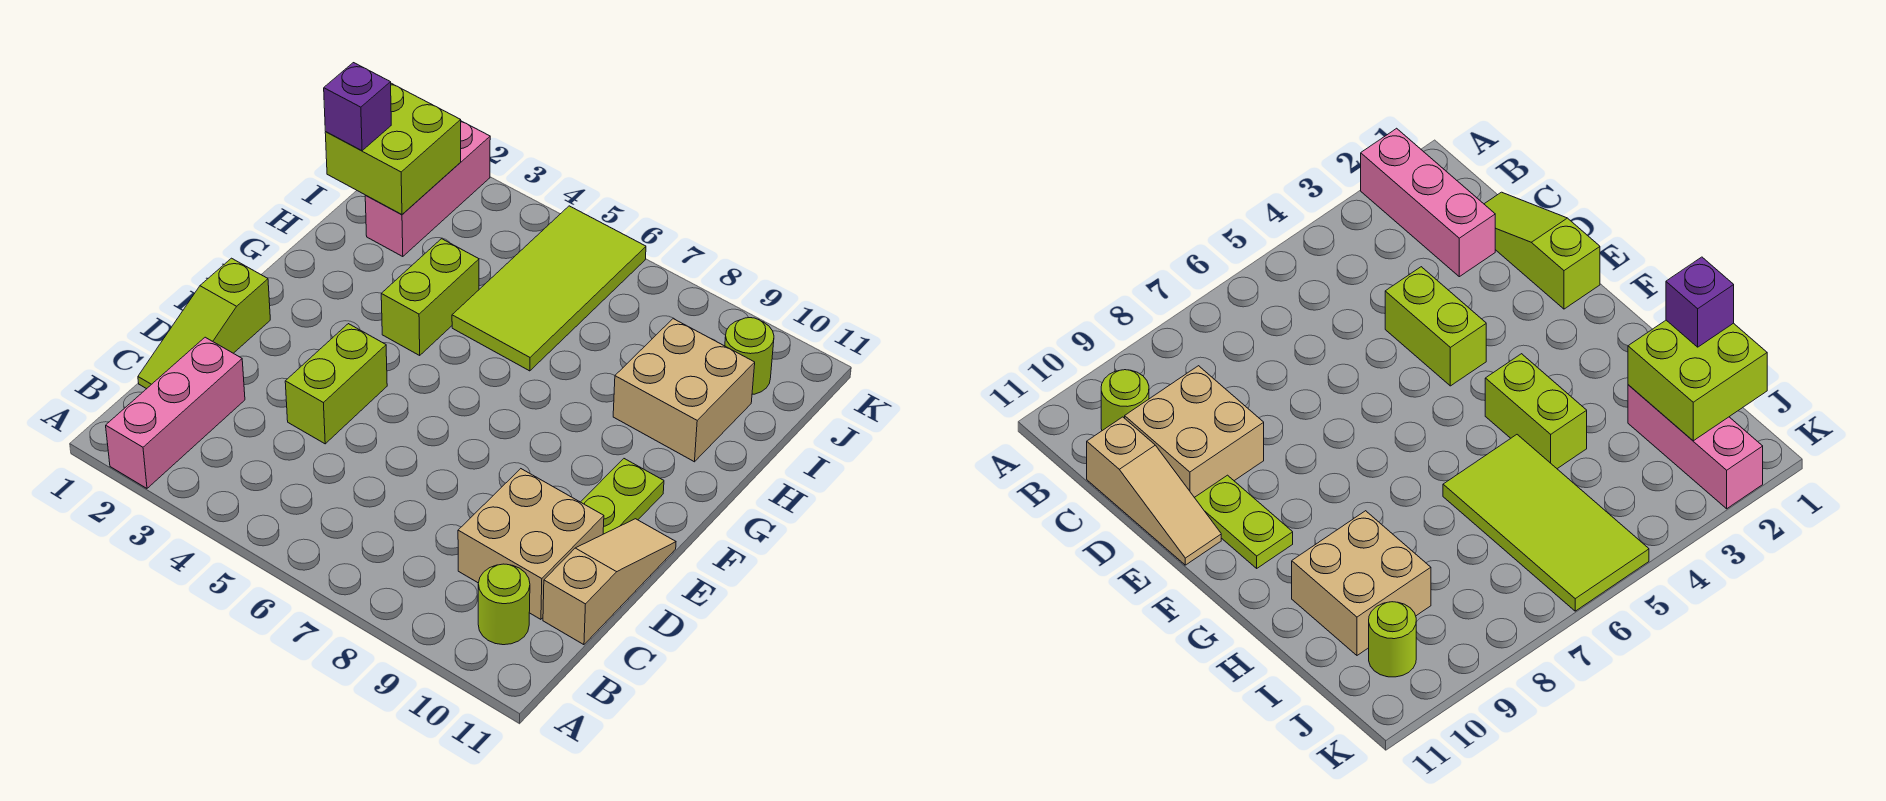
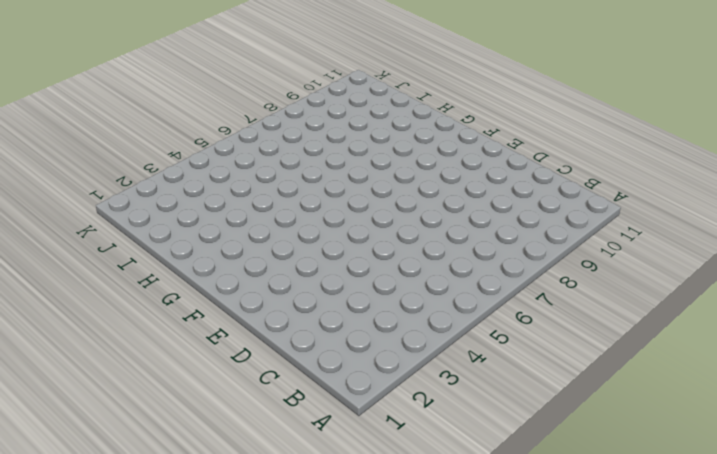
none -> pink brick A2:C2 level 1
none -> lime round brick B10 level 1
none -> lime slope C1:E1 level 1 top E

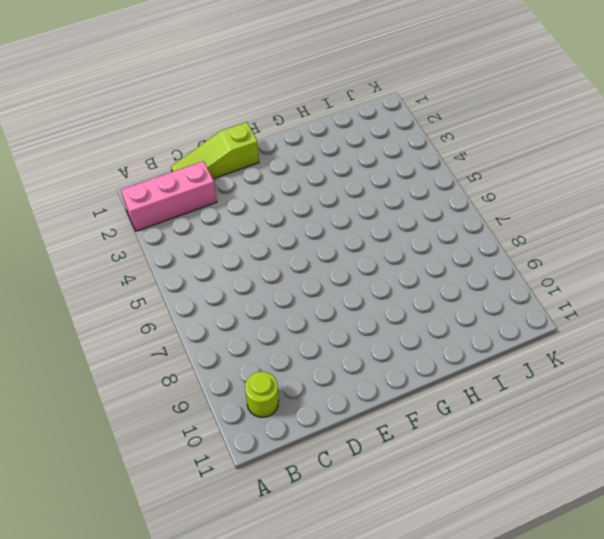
none -> tan brick C9:D10 level 1
none -> tan slope C11:E11 level 1 top C
none -> lime brick D4:E4 level 1

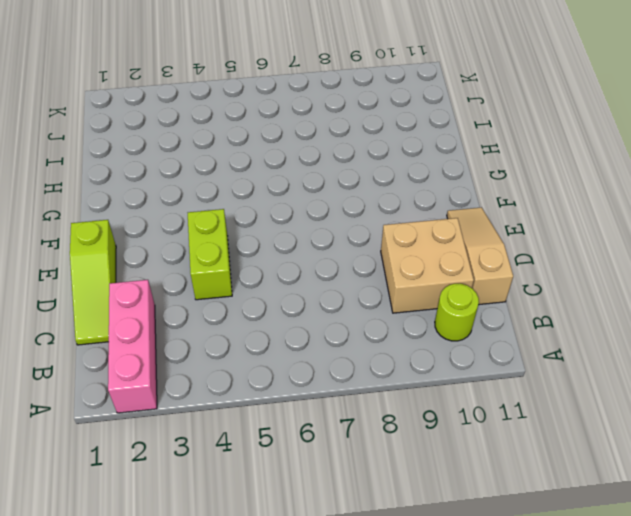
none -> lime plate E10:F10 level 1
none -> lime brick G4:H4 level 1
none -> lime tile H5:K6 level 1

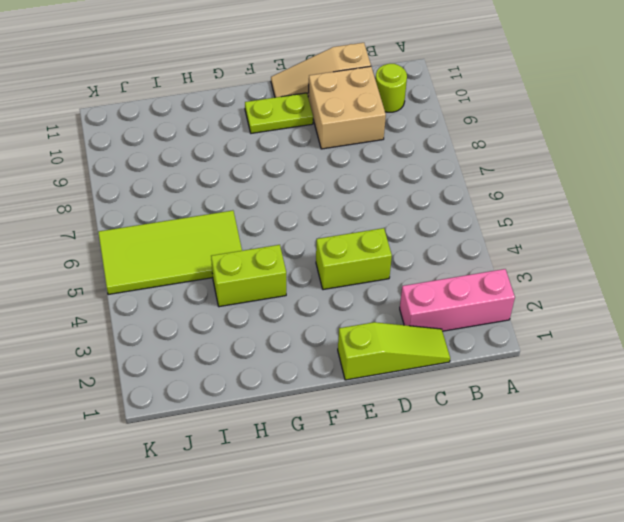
none -> tan brick H9:I10 level 1
none -> pink brick I2:K2 level 1
none -> lime round brick J10 level 1

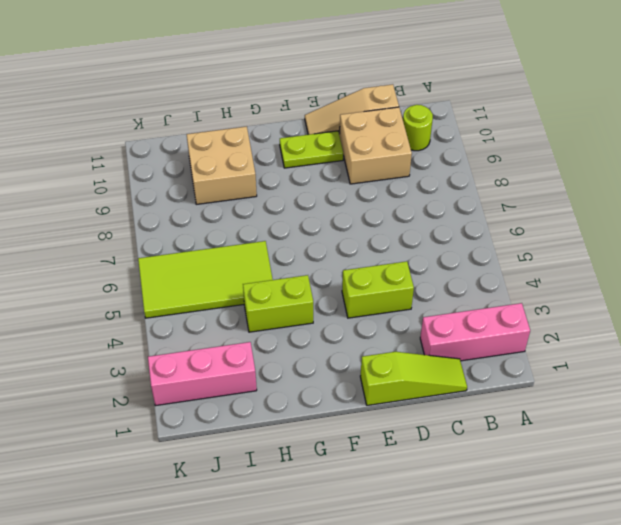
none -> lime round brick J10 level 1
none -> lime brick I1:J2 level 2
none -> purple brick I1 level 3

